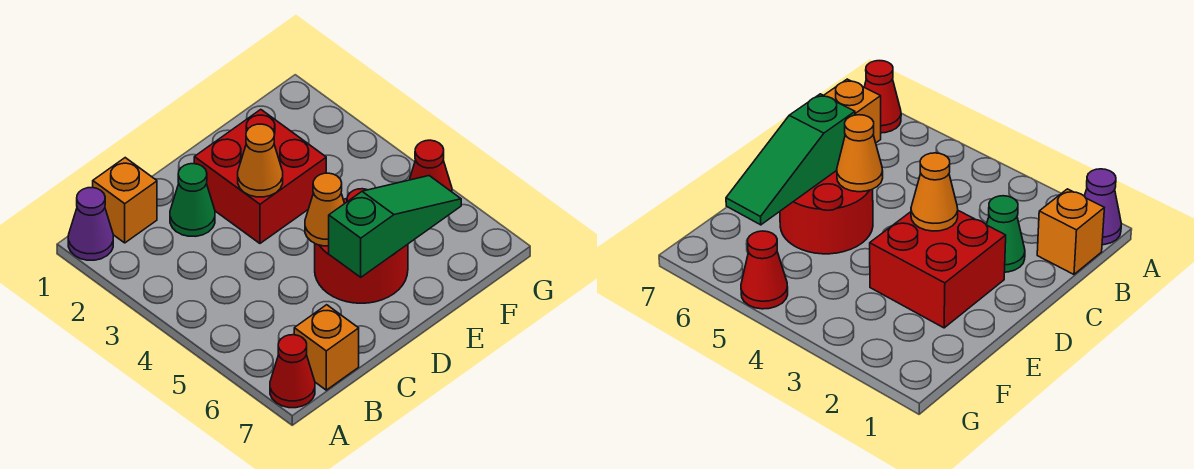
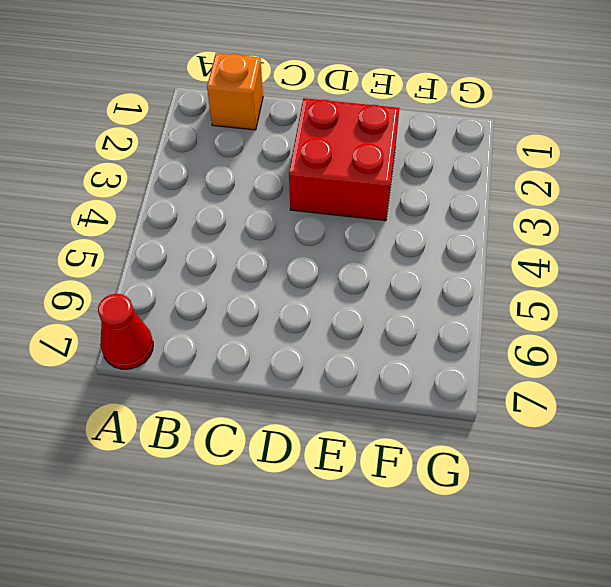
none -> purple cone A1 level 1
none -> orange brick B7 level 1

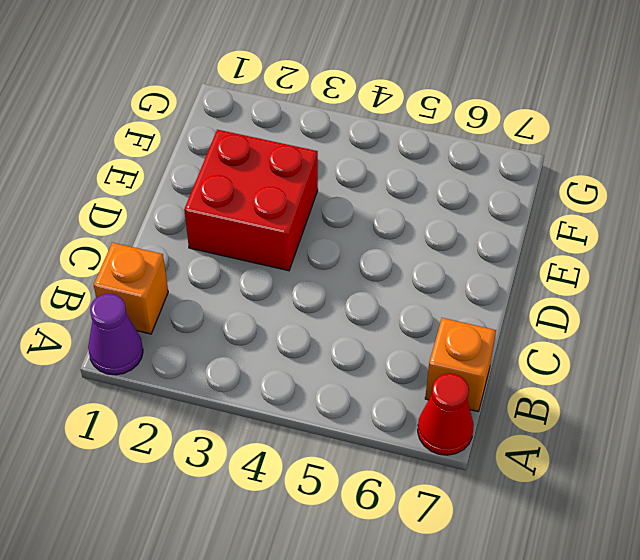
none -> green cone C2 level 1
none -> red round brick D5:E6 level 1

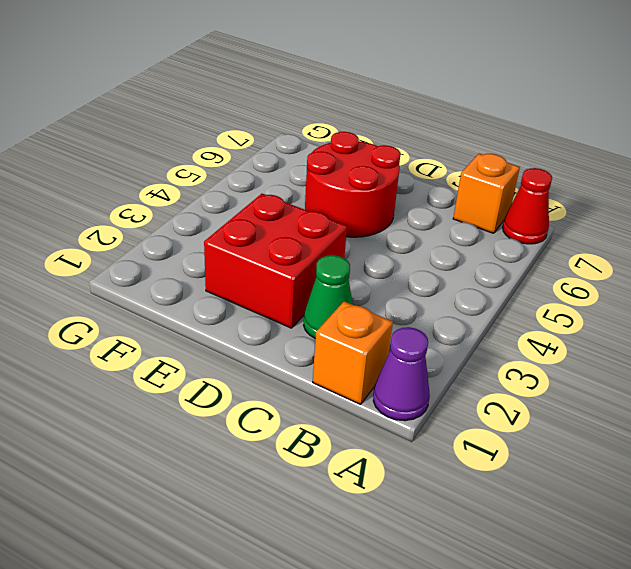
none -> red cone G5 level 1
none -> orange cone D3 level 2

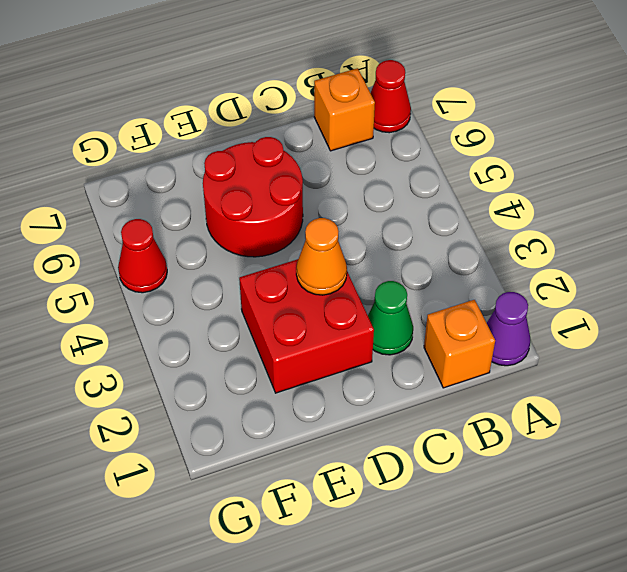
none -> orange cone D5 level 2
none -> green slope D6:F6 level 2 top D

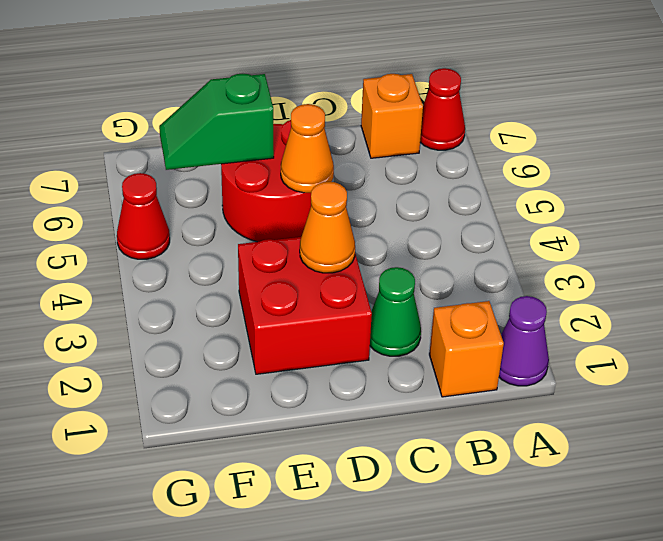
green slope E6:F6 level 2 top E -> green slope D6:F6 level 2 top D

